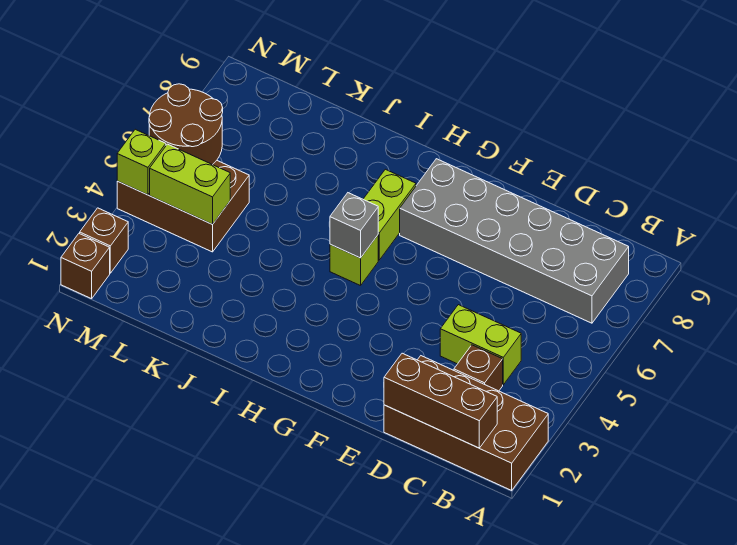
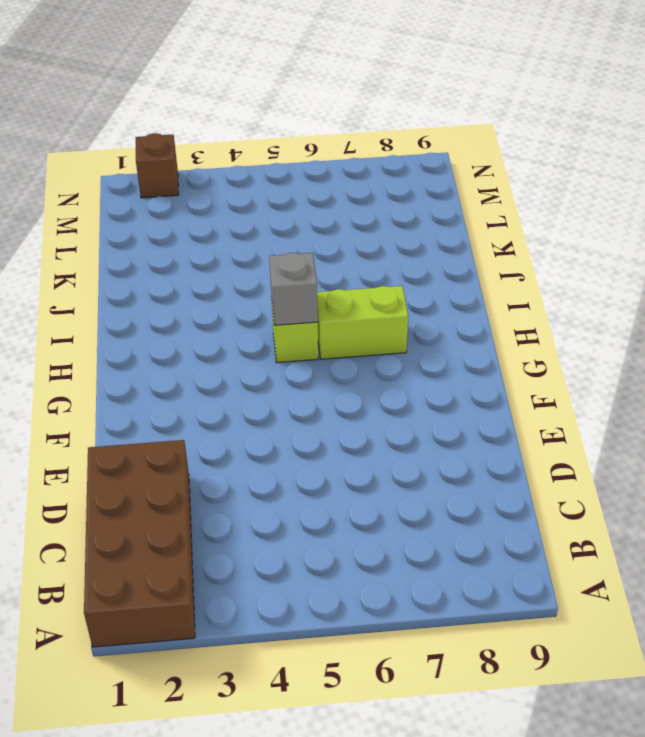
none -> grey brick B7:G8 level 1
none -> brown brick C3 level 1
none -> lime brick C4:D4 level 1

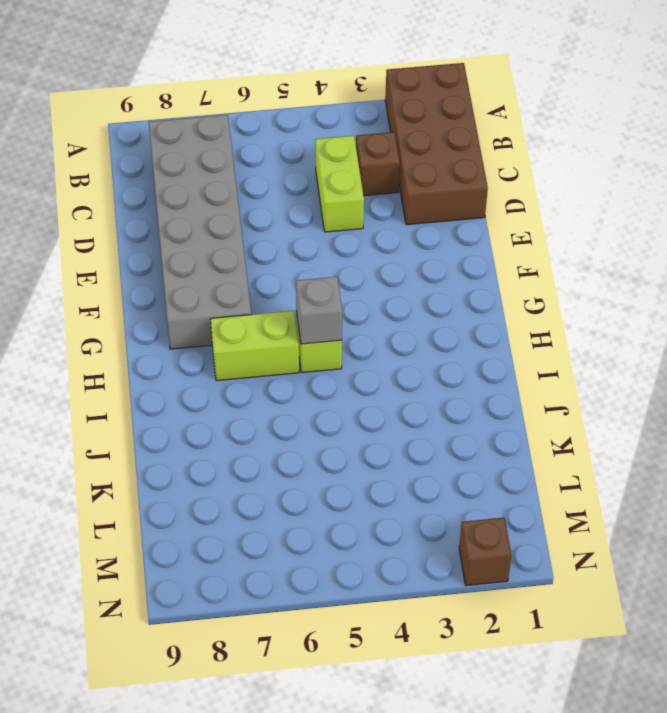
none -> brown brick L4:N5 level 1
none -> brown brick N1 level 1
none -> brown brick B1:D1 level 2

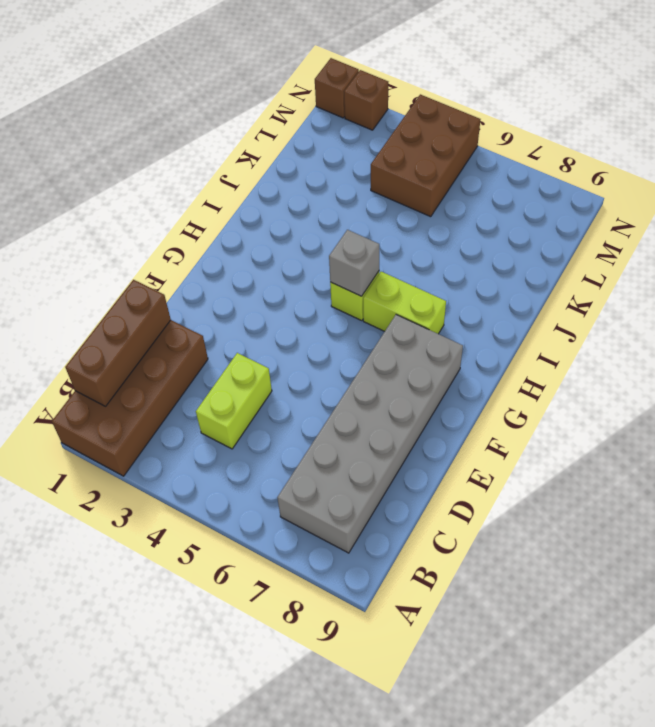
none -> brown brick C3 level 1
none -> lime brick L4:M4 level 2
none -> brown round brick M5:N6 level 2

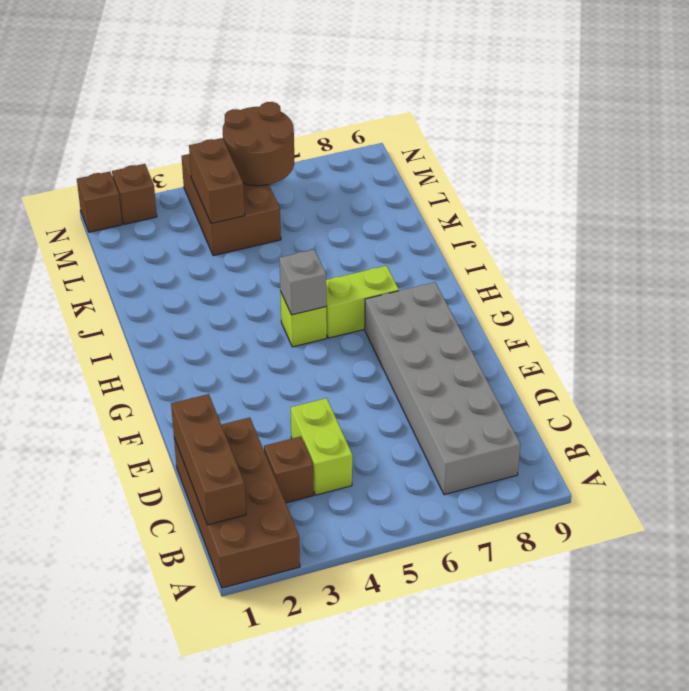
brown brick L4:M4 level 2 -> lime brick L4:M4 level 2
none -> lime brick N4 level 2

